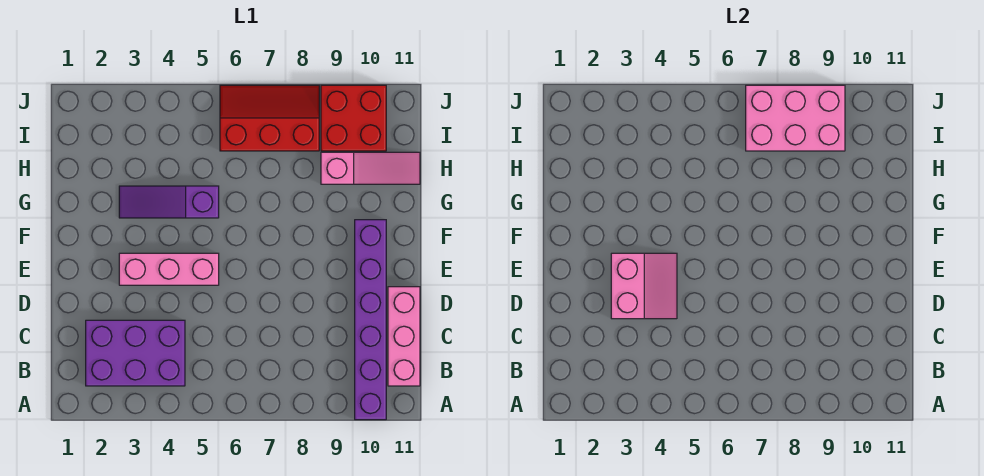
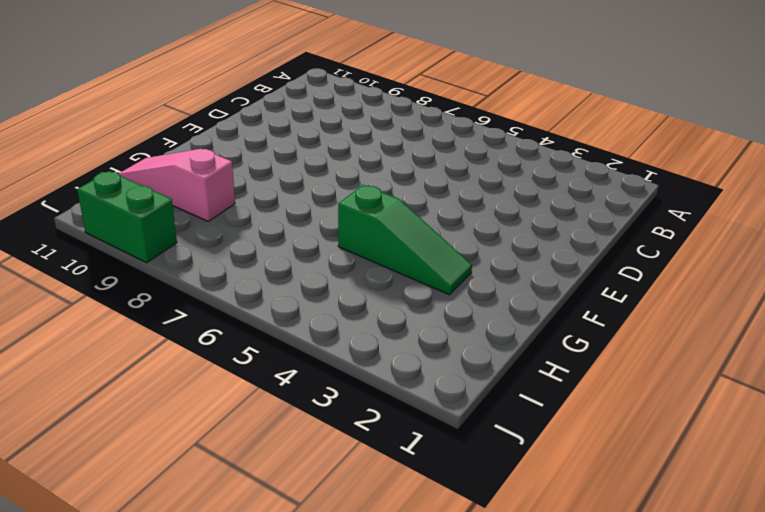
green slope G3:G5 level 1 top 5 -> purple slope G3:G5 level 1 top 5
green brick J9:J10 level 1 -> red brick I9:J10 level 1
none -> purple brick A10:F10 level 1
none -> purple brick B2:C4 level 1

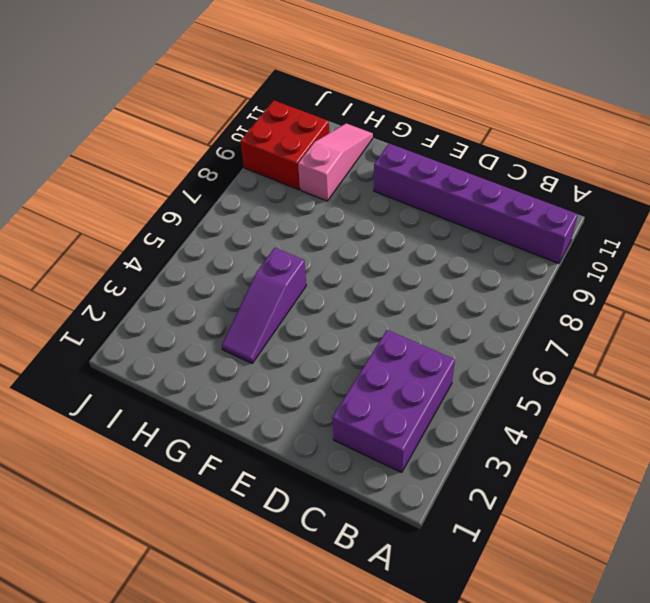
none -> pink brick B11:D11 level 1
none -> pink brick E3:E5 level 1

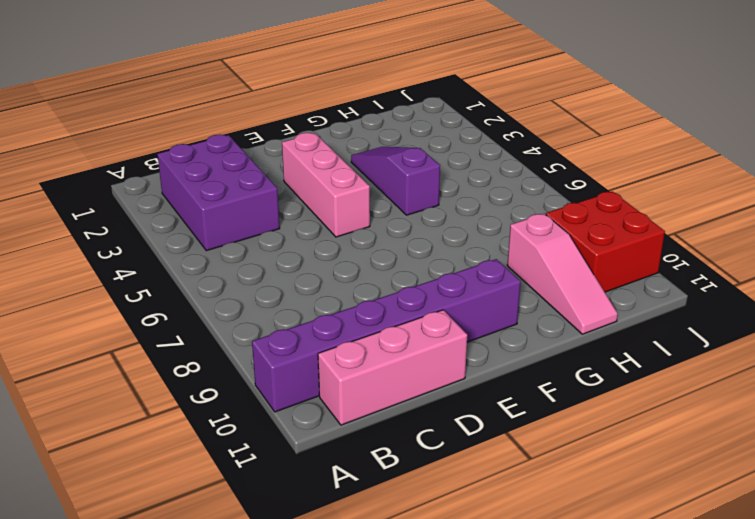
none -> red slope I6:J8 level 1 top I
none -> pink slope D3:E4 level 2 top 3

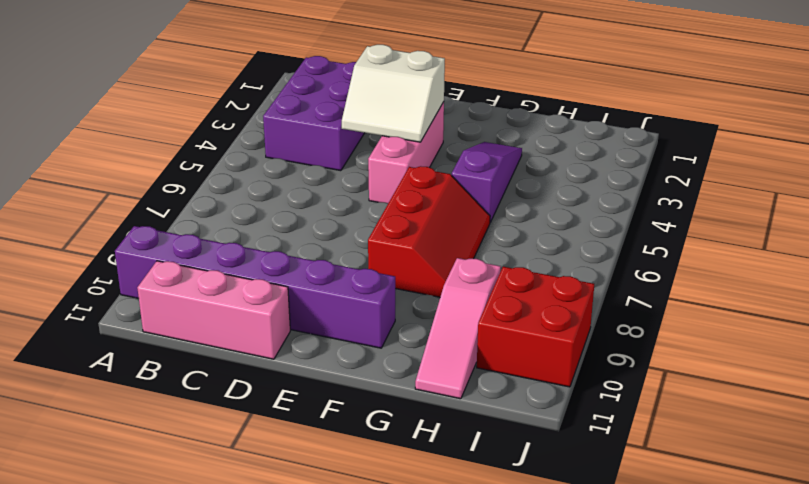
white slope D3:E4 level 2 top 3 -> pink slope D3:E4 level 2 top 3
red slope F6:G8 level 1 top F -> red slope I6:J8 level 1 top I
none -> pink brick I7:J9 level 2

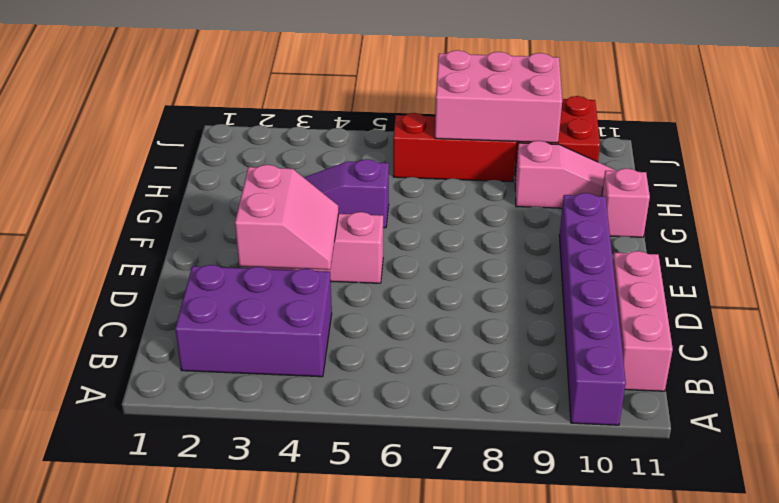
pink brick G11 level 1 -> none

